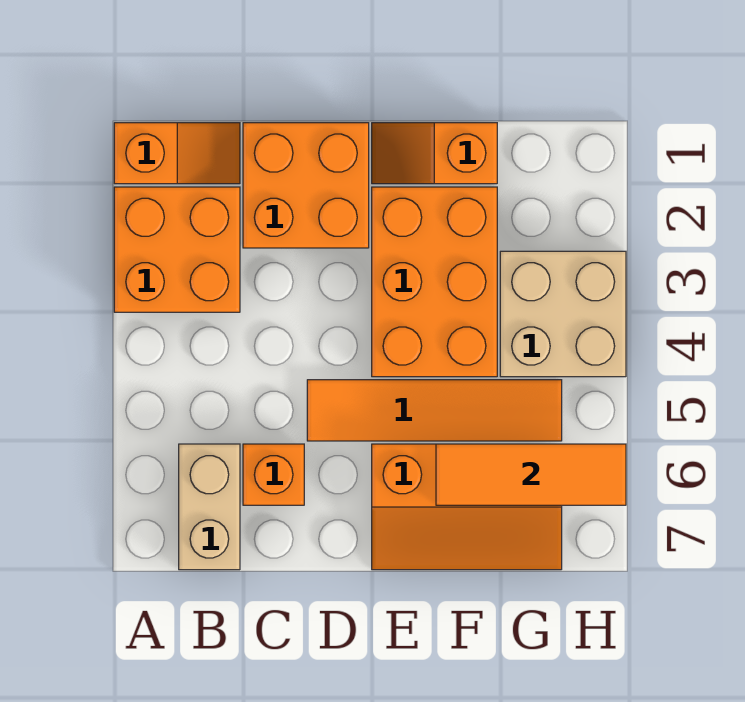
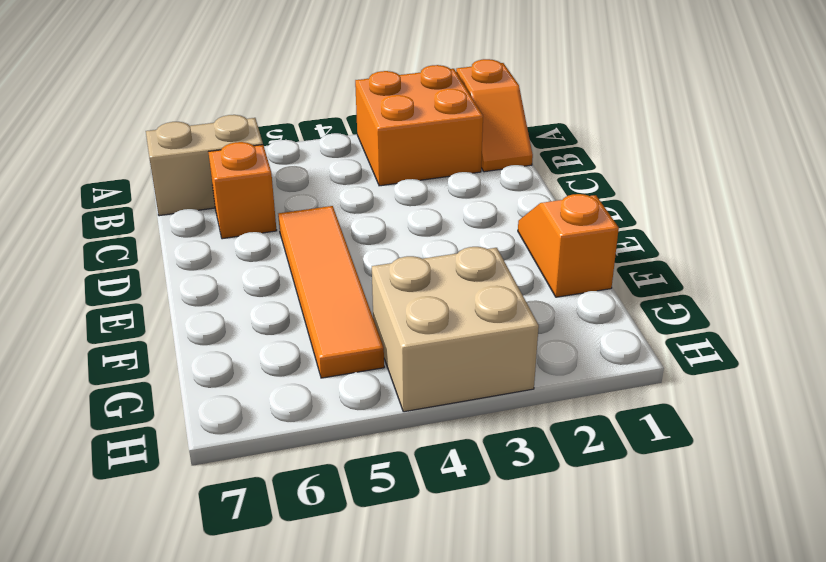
none -> orange brick C1:D2 level 1
none -> orange brick E2:F4 level 1

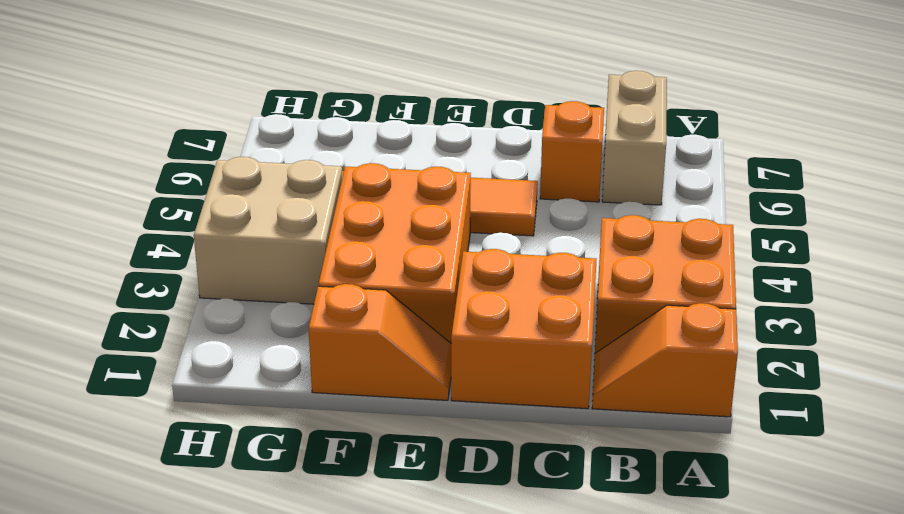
none -> orange slope E6:G7 level 1 top 6
none -> orange tile F6:H6 level 2

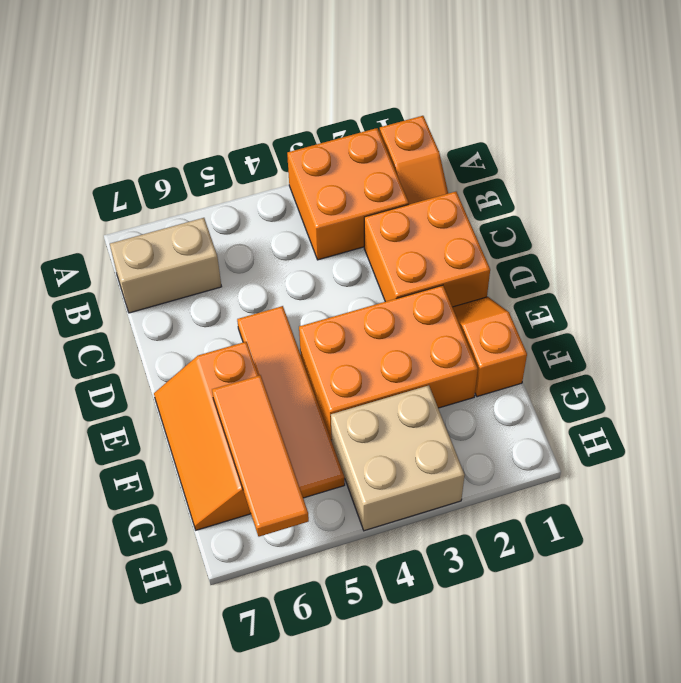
none -> orange brick C6 level 1

